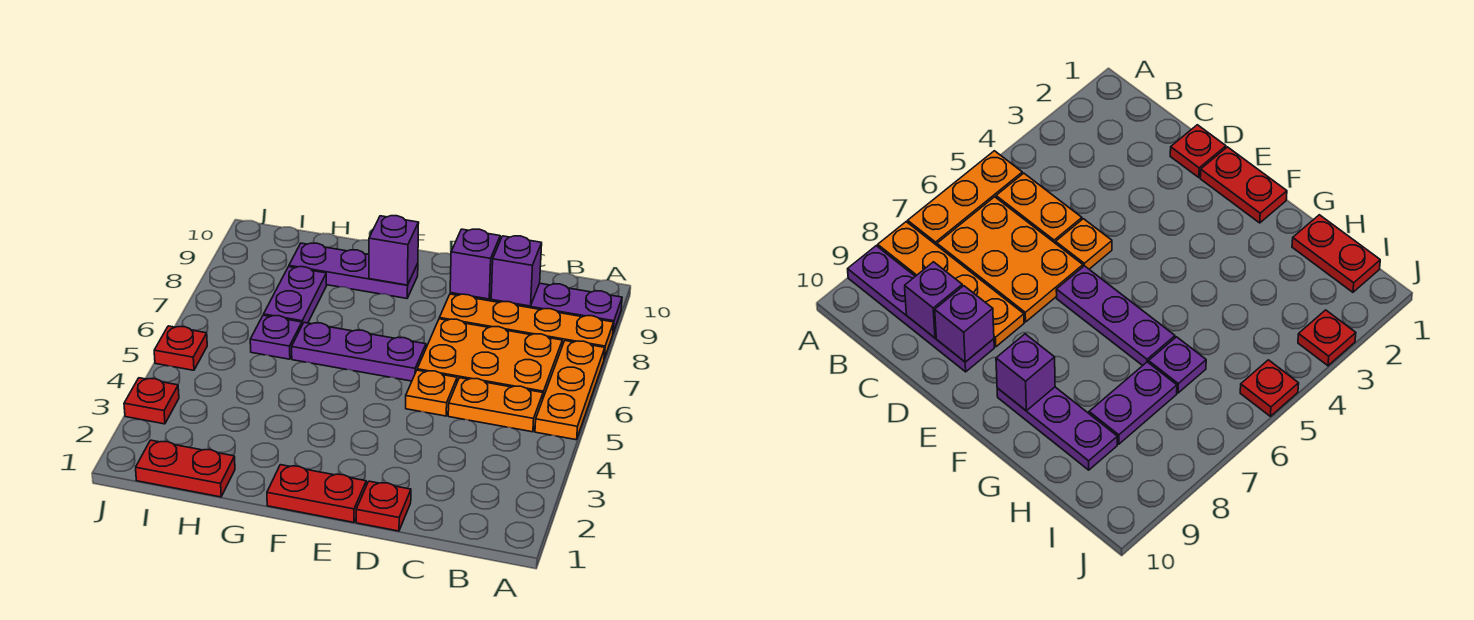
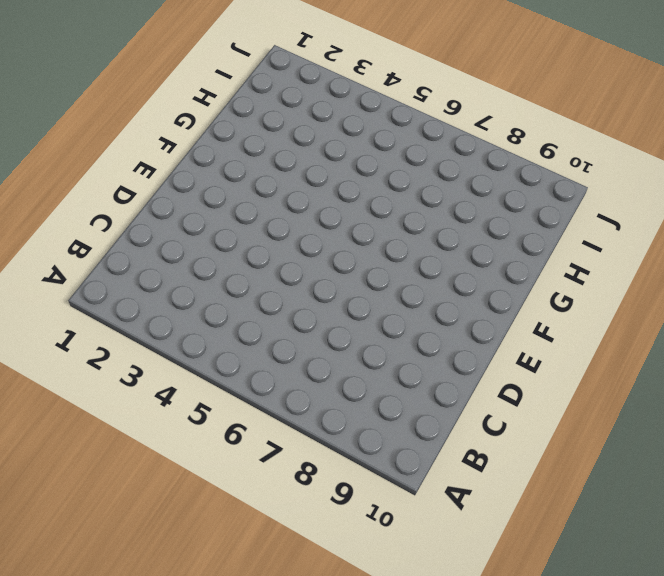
none -> orange plate A5:A7 level 1
none -> orange plate A8:D8 level 1
none -> purple plate A9:D9 level 1

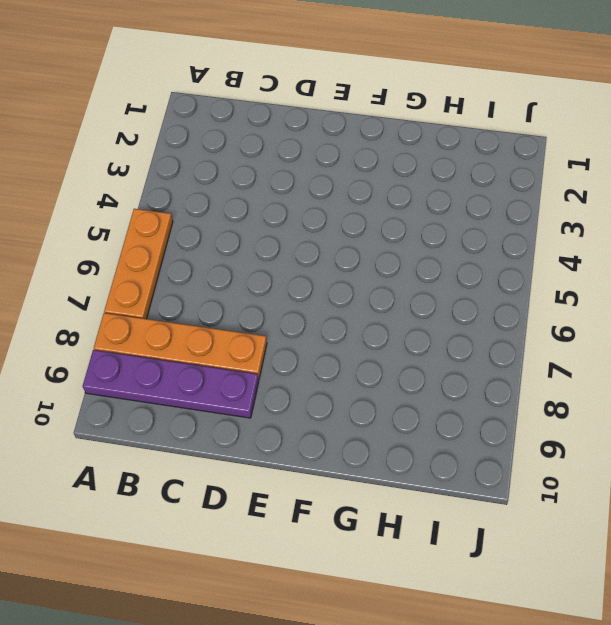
none -> orange plate B5:C5 level 1
none -> orange plate B6:D7 level 1
none -> red plate D1 level 1

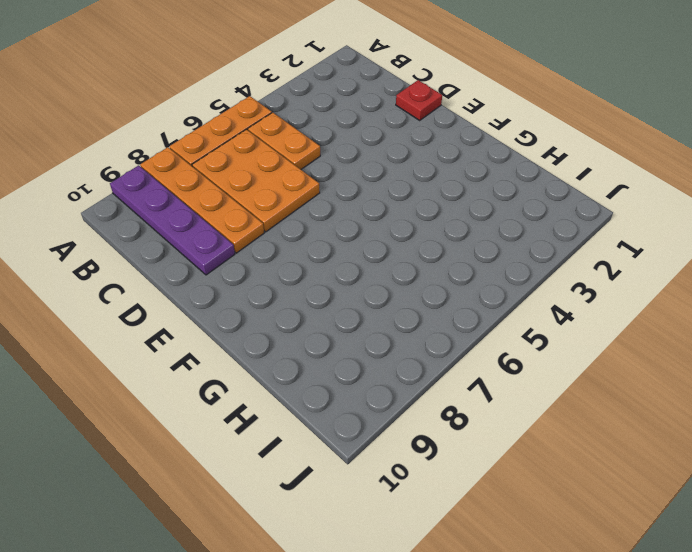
none -> orange plate D5 level 1
none -> red plate E1:F1 level 1
none -> purple plate E6:G6 level 1

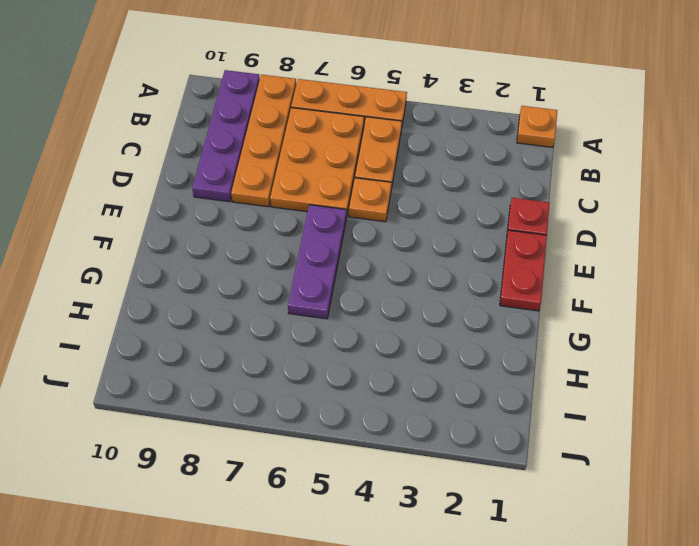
orange plate A1 level 1 -> none
none -> purple plate F9:H9 level 1
none -> red plate H1:I1 level 1
none -> purple plate H6 level 1

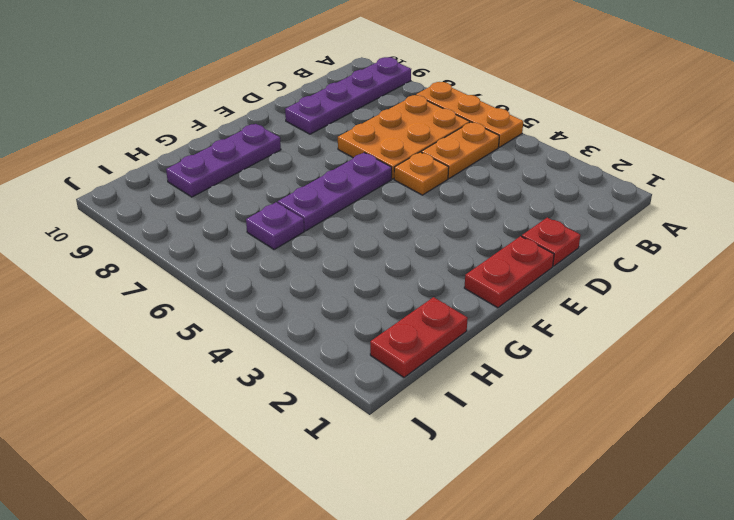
none -> orange plate A8:D8 level 1
none -> purple plate H7:H8 level 1
none -> red plate J3 level 1

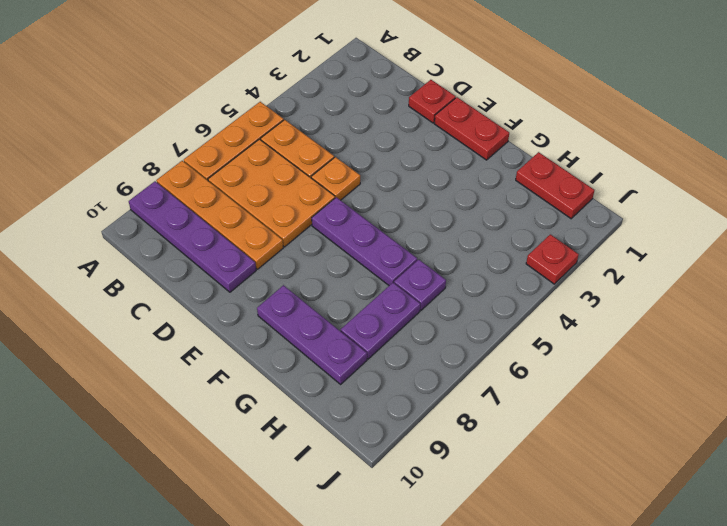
none -> red plate J5 level 1
none -> purple brick C9 level 2
none -> purple brick D9 level 2

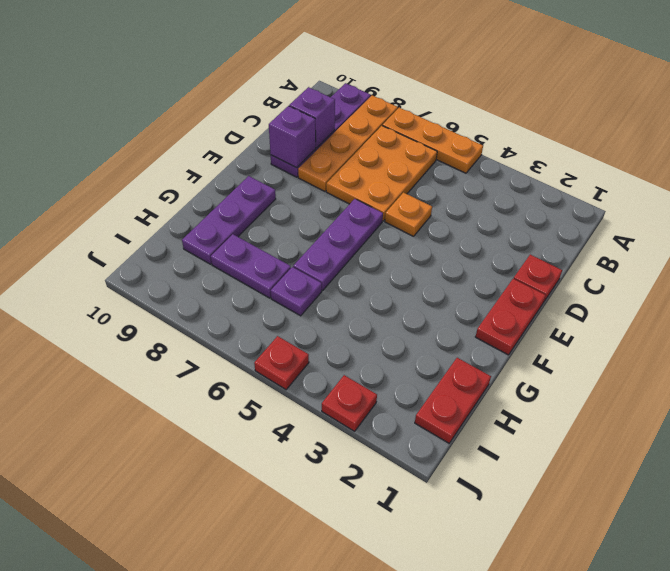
none -> orange plate B5:C5 level 1
none -> purple brick F9 level 2

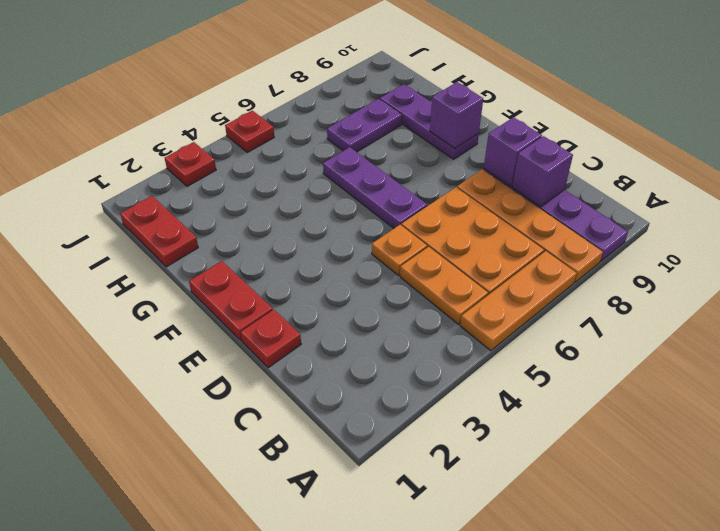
none -> purple plate H6 level 1

